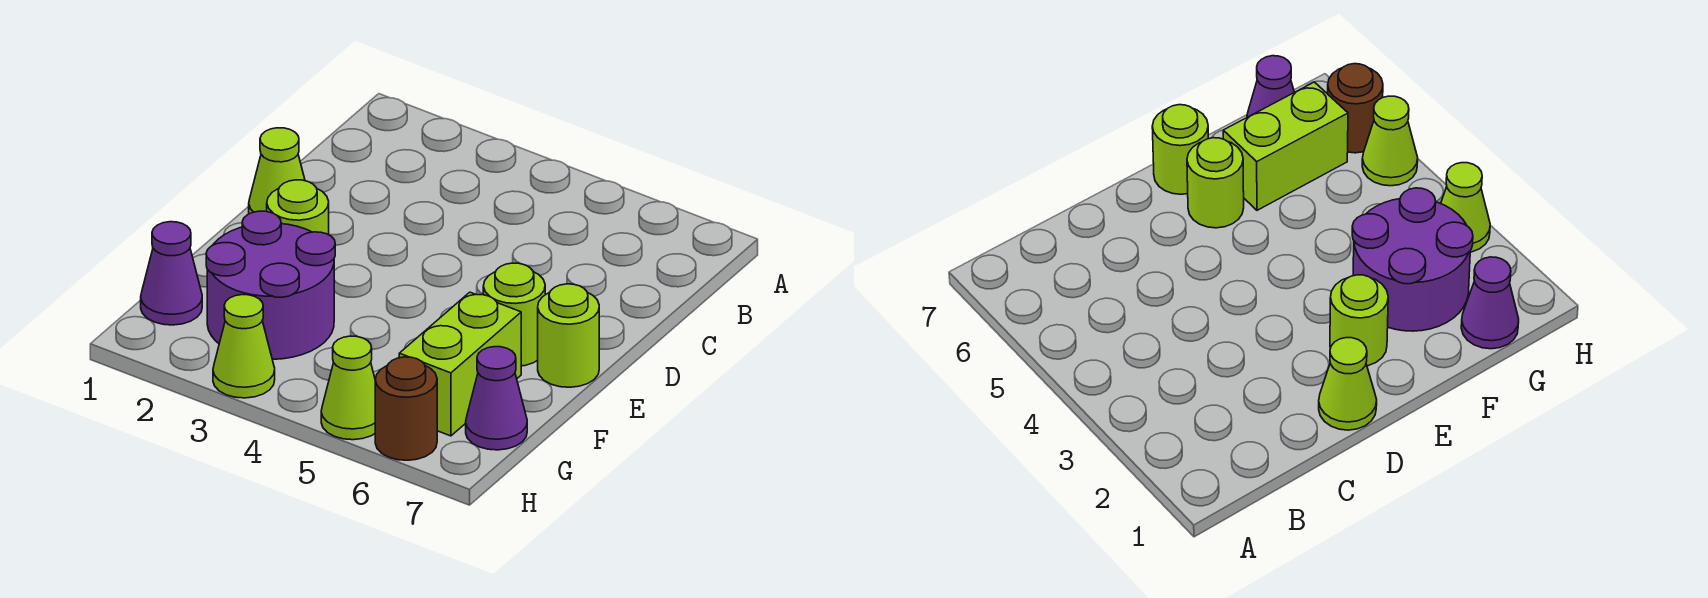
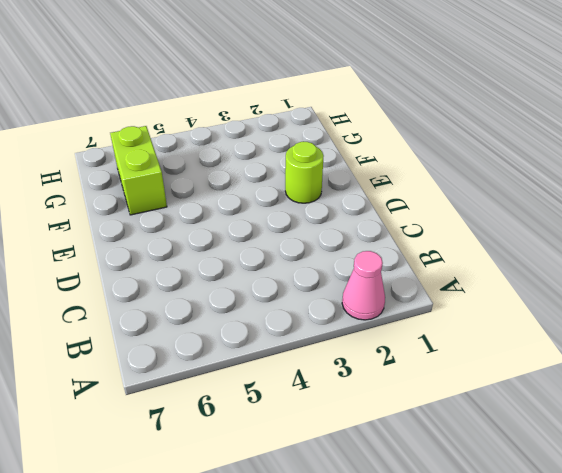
pink cone A2 level 1 -> none
none -> lime cone D1 level 1
none -> lime round brick E6 level 1

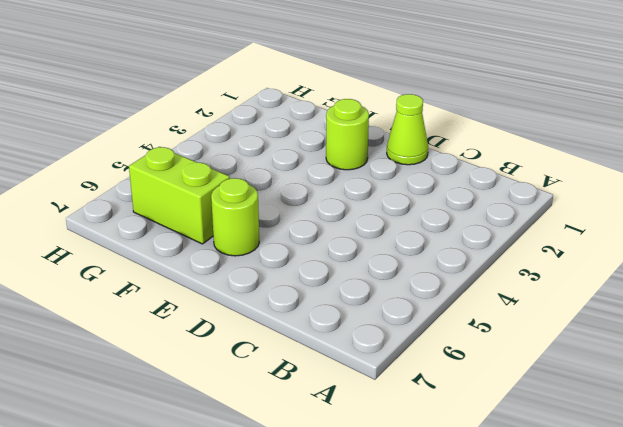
none -> lime round brick E7 level 1
none -> purple round brick F2:G3 level 1

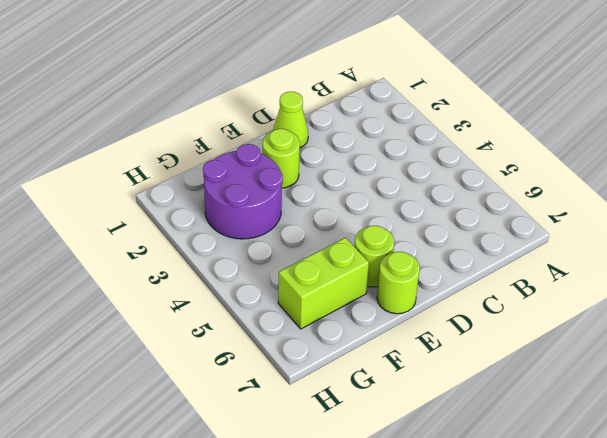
none -> purple cone G1 level 1
none -> purple cone G7 level 1

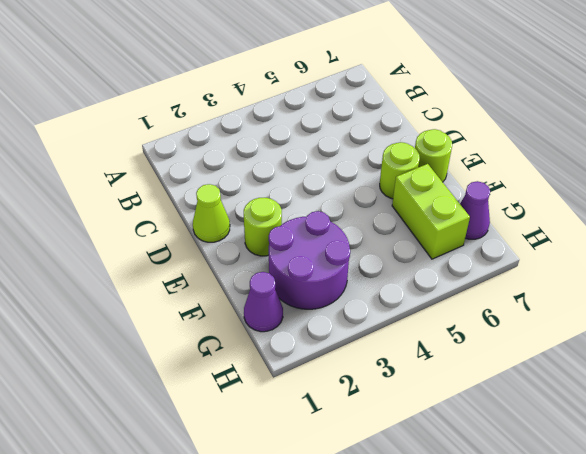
none -> lime cone H3 level 1
none -> lime cone H5 level 1

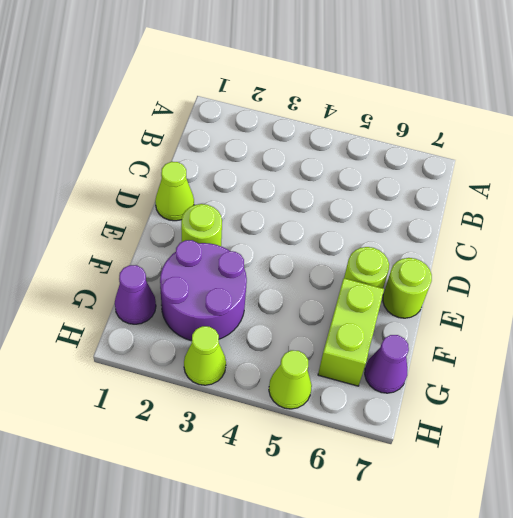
none -> brown round brick H6 level 1

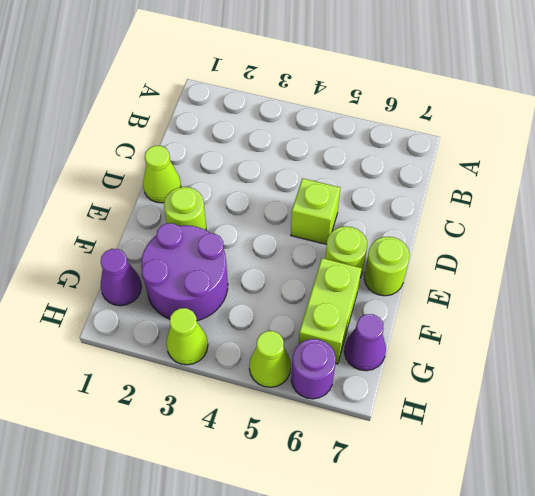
lime brick D5 level 1 -> none
purple round brick H6 level 1 -> brown round brick H6 level 1

